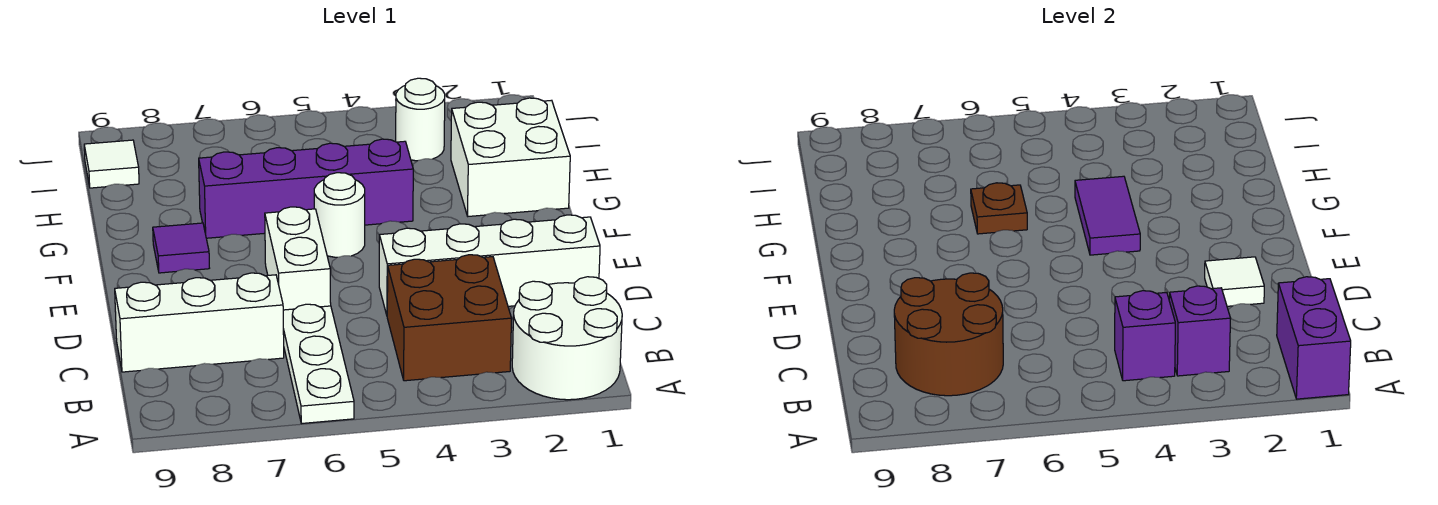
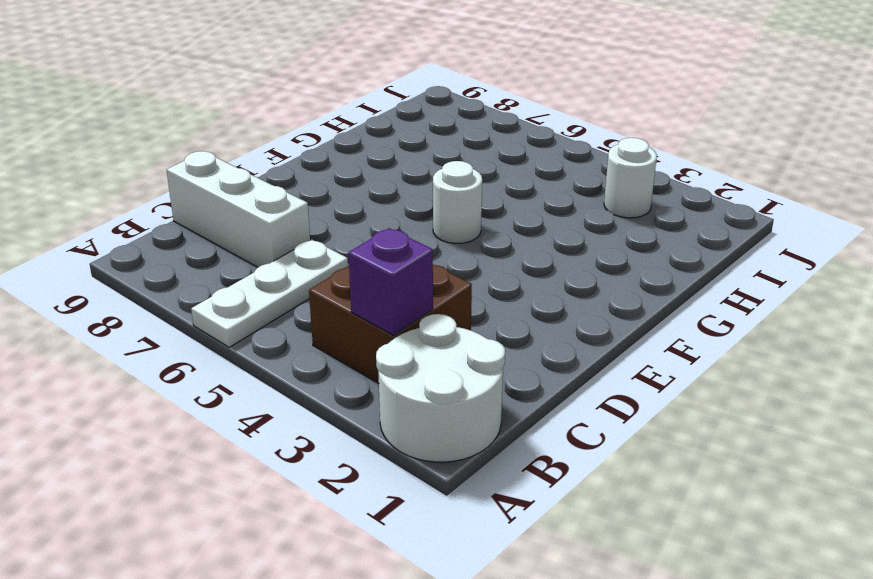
none -> white brick D1:D4 level 1
none -> white brick D6:E6 level 1
none -> purple tile F8 level 1

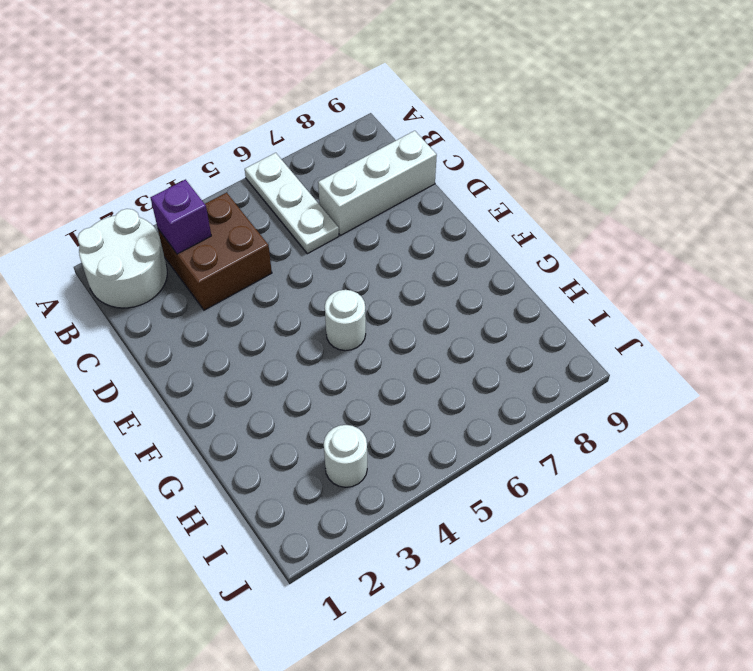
none -> white brick D1:D4 level 1
none -> white brick D6:E6 level 1
none -> purple tile F8 level 1

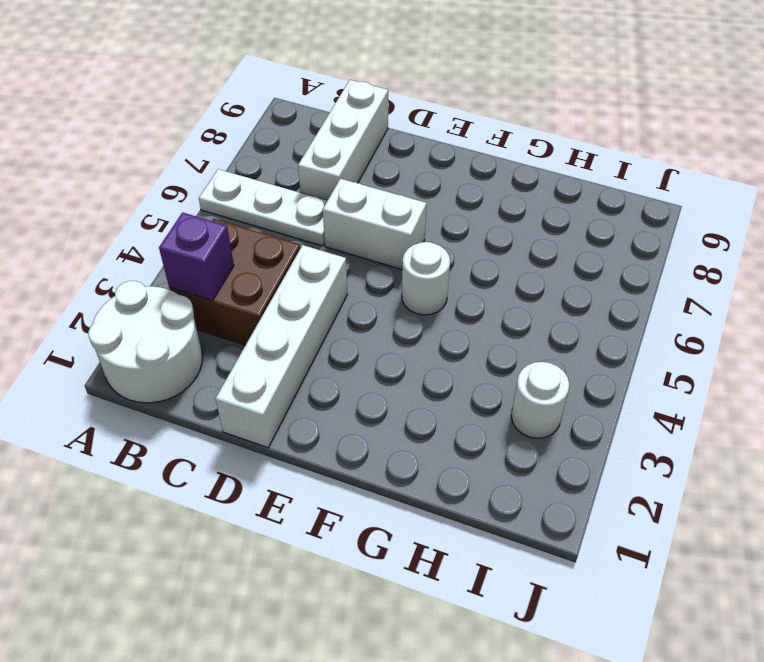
none -> purple tile F8 level 1
none -> white brick G1:H2 level 1
none -> purple brick G4:G7 level 1

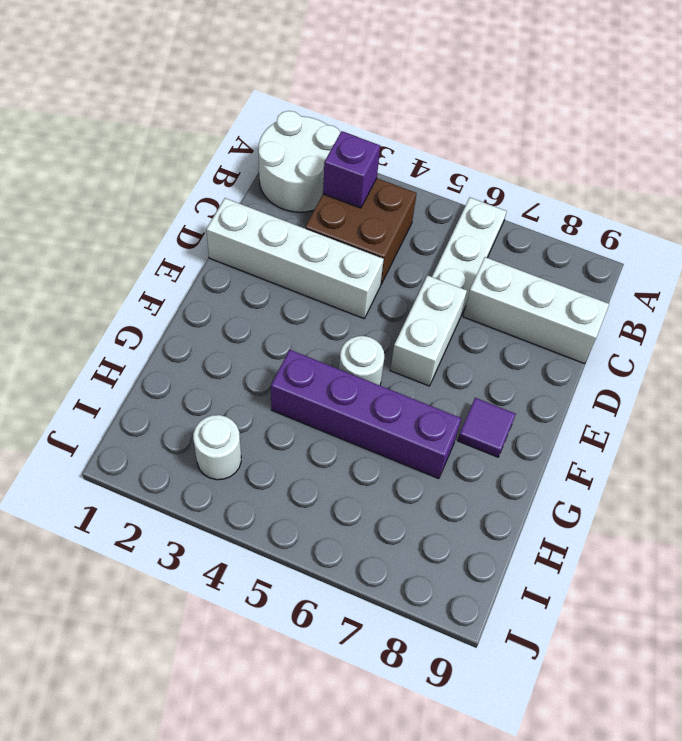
none -> white brick G1:H2 level 1
none -> white tile I9 level 1
none -> purple brick A1:B1 level 2

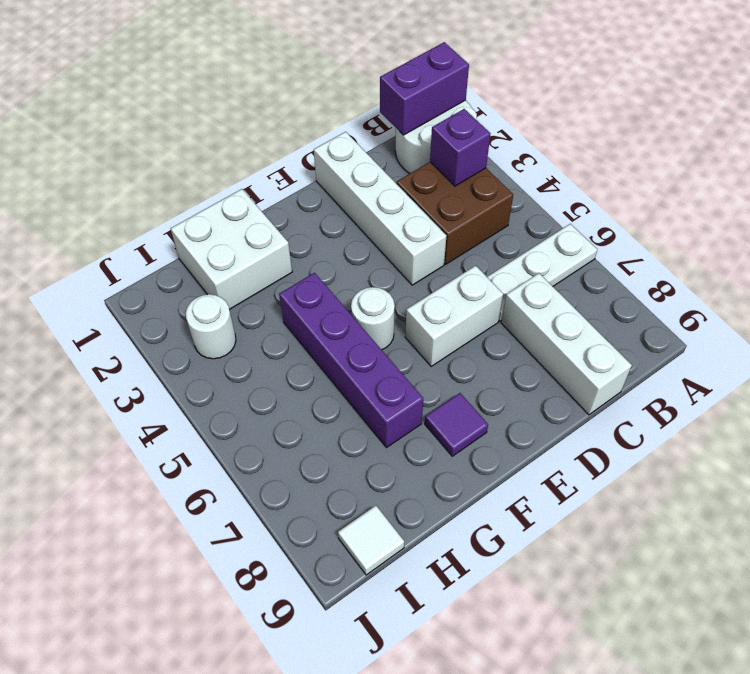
none -> purple brick B4 level 2
none -> brown round brick B7:C8 level 2
none -> white tile D2 level 2

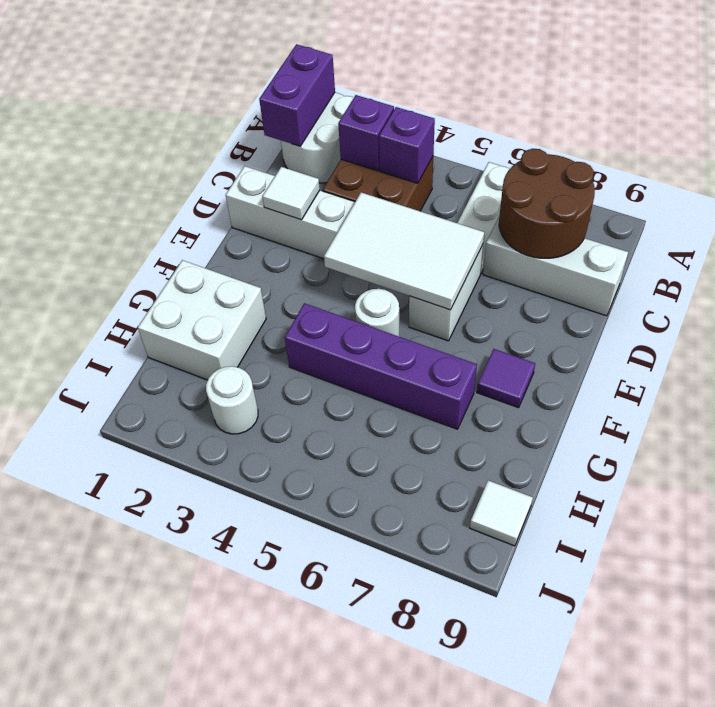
white tile D4:E6 level 2 -> none
none -> purple tile F4:G4 level 2
none -> brown plate G6 level 2

